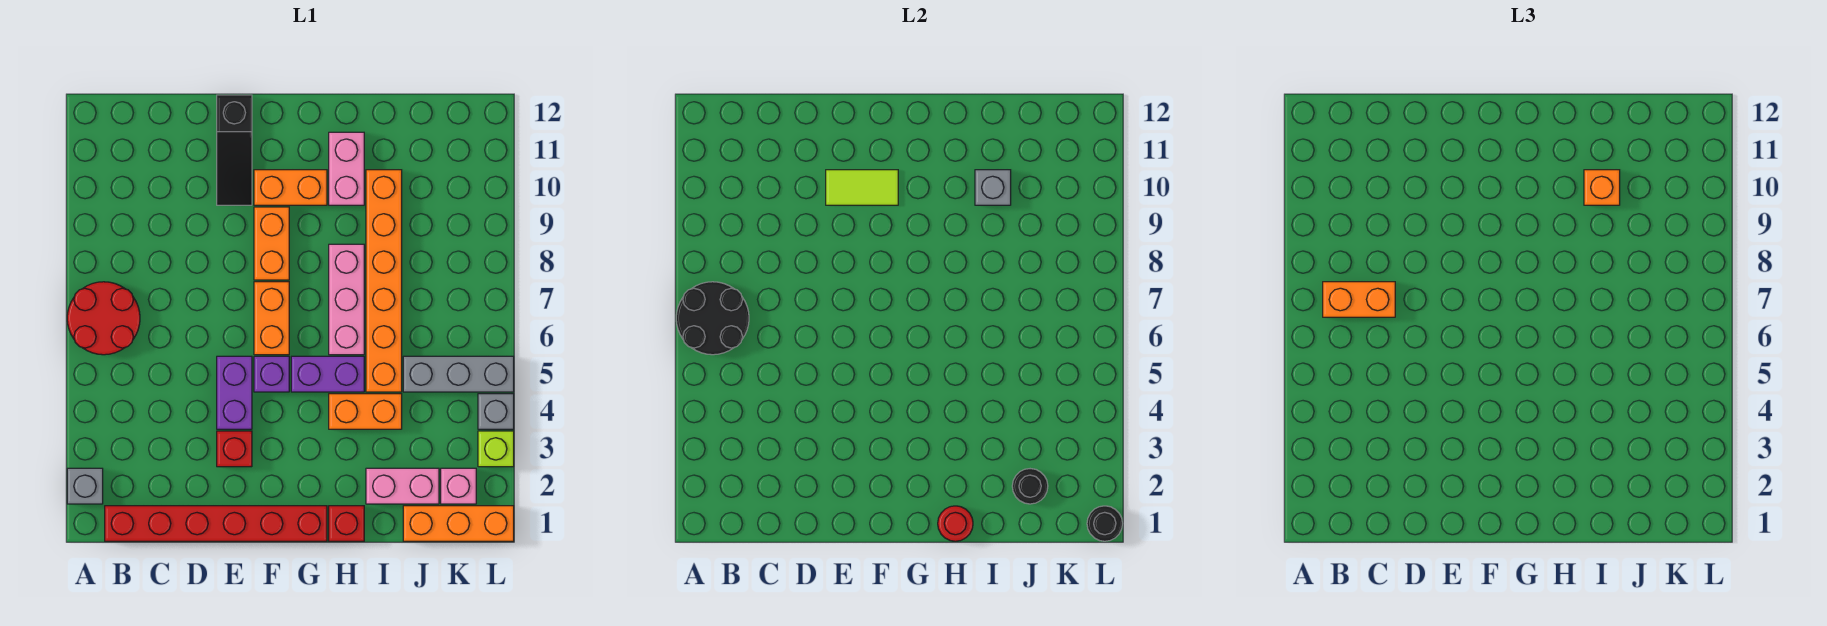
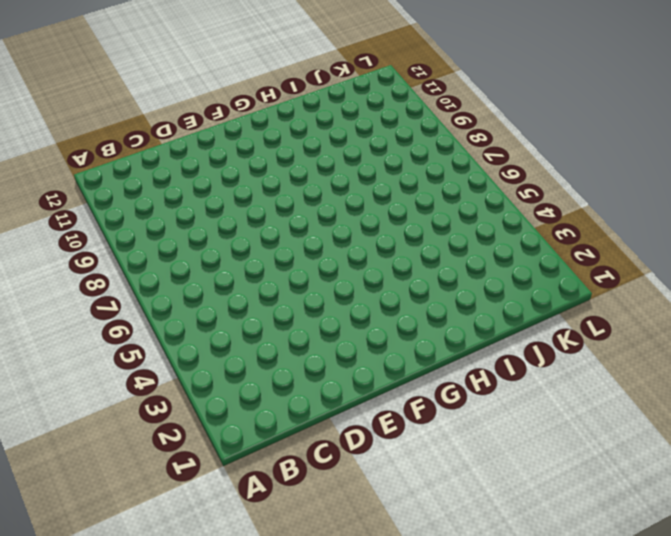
none -> grey brick A2 level 1
none -> red round brick A6:B7 level 1
none -> red brick B1:G1 level 1
none -> red brick E3 level 1

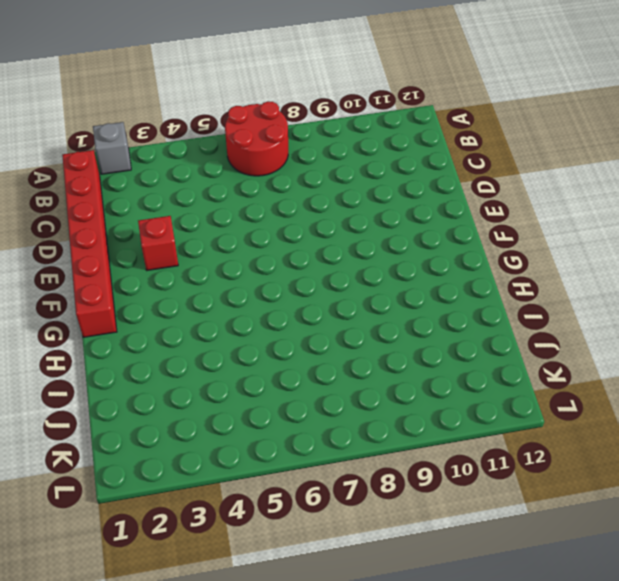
none -> purple brick E4:E5 level 1
none -> black slope E10:E12 level 1 top 12
none -> purple brick F5 level 1
none -> orange brick F6:F7 level 1

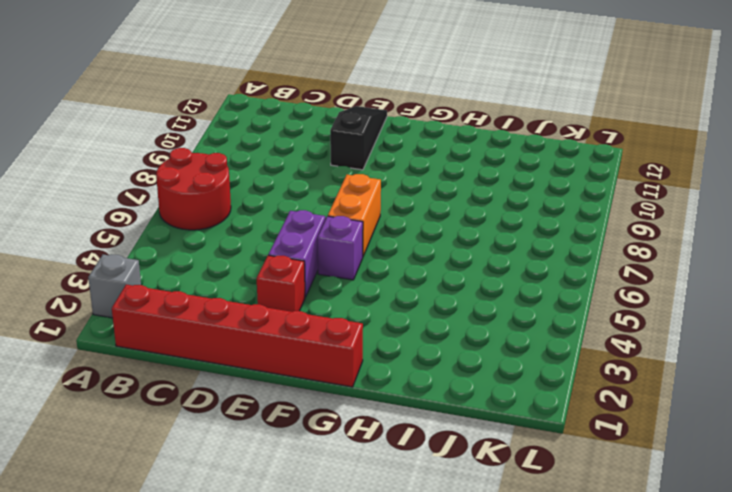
black slope E10:E12 level 1 top 10 -> black slope E10:E12 level 1 top 12
none -> orange brick F8:F9 level 1
none -> orange brick F10:G10 level 1
none -> purple brick G5:H5 level 1
none -> red brick H1 level 1

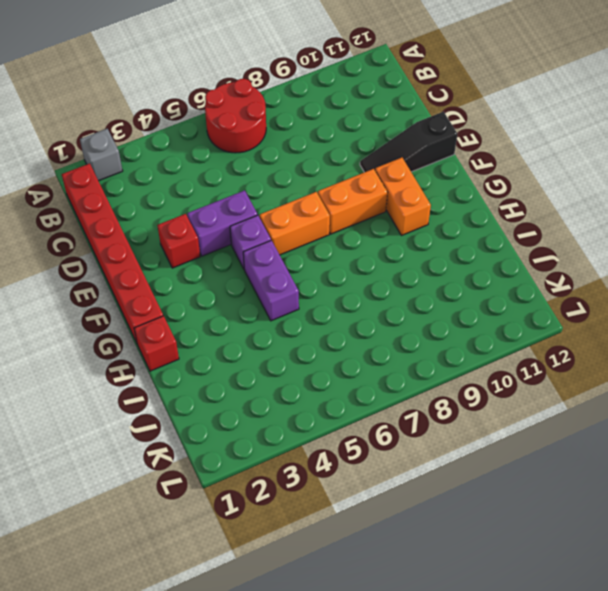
none -> orange brick H4:I4 level 1
none -> pink brick H6:H8 level 1
none -> pink brick H10:H11 level 1
none -> pink brick I2:J2 level 1

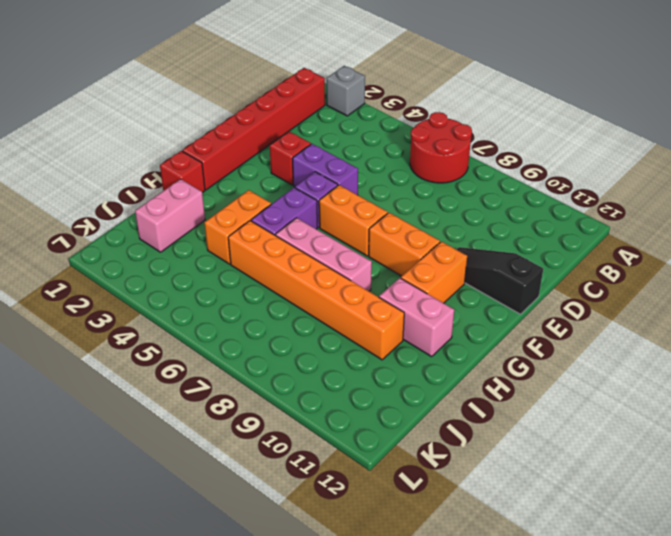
none -> orange brick J1:L1 level 1
none -> grey brick J5:L5 level 1
none -> pink brick K2 level 1
none -> lime brick L3 level 1

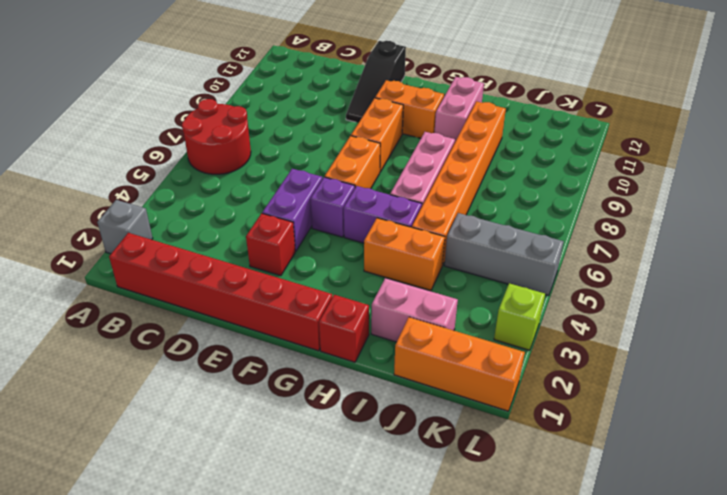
none -> pink brick K2 level 1
none -> grey brick L4 level 1
none -> black round brick A6:B7 level 2
none -> lime tile E10:F10 level 2

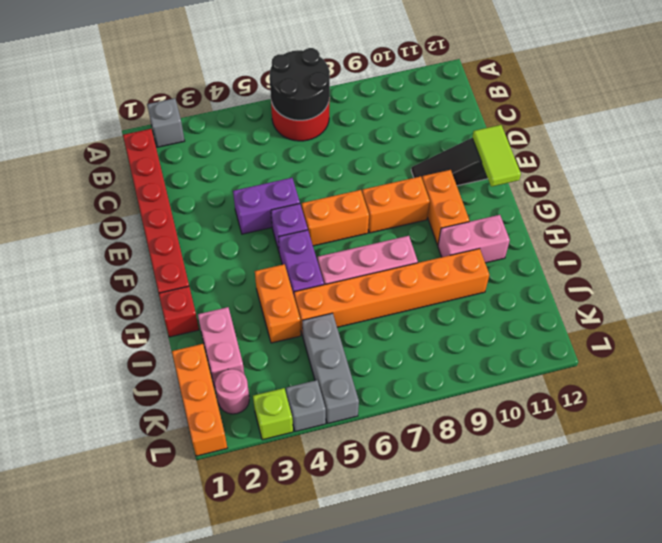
lime tile E12:F12 level 2 -> lime tile E10:F10 level 2
pink round brick K2 level 1 -> pink brick K2 level 1
none -> red brick E3 level 1
none -> red round brick H1 level 2
none -> grey brick I10 level 2
none -> black round brick J2 level 2

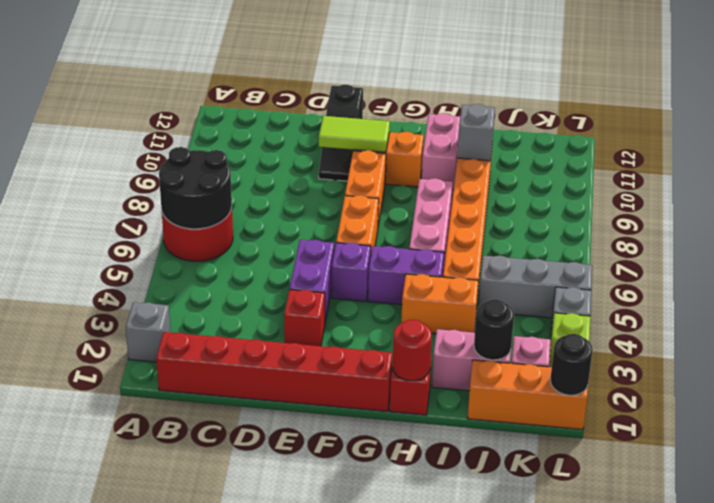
none -> orange brick B7:C7 level 3
none -> orange brick I10 level 3

